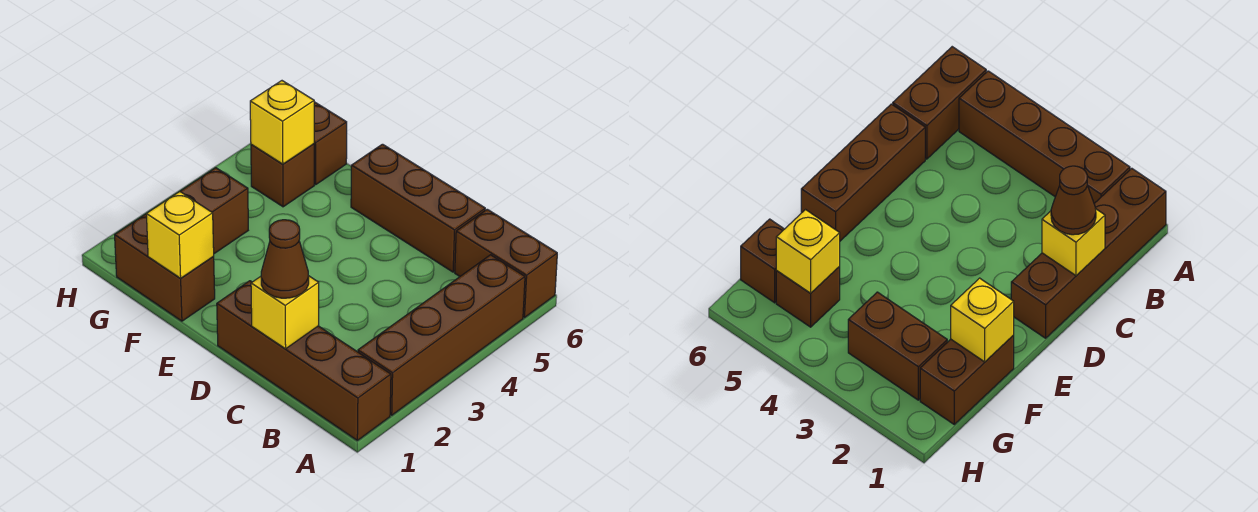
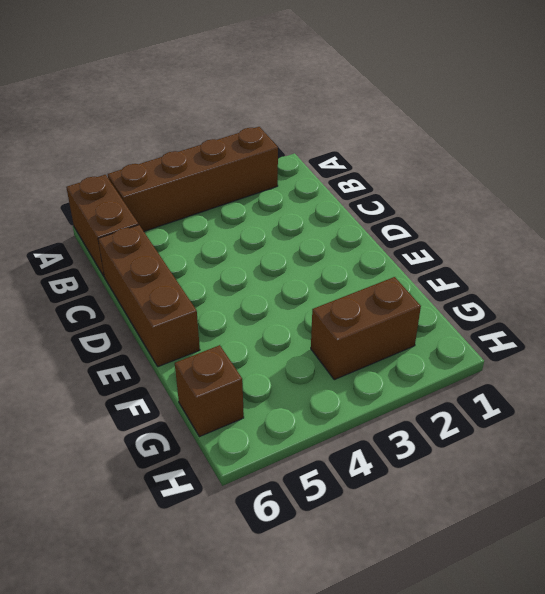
none -> brown brick A1:D1 level 1
none -> brown brick F1:G1 level 1
none -> brown brick G5 level 1

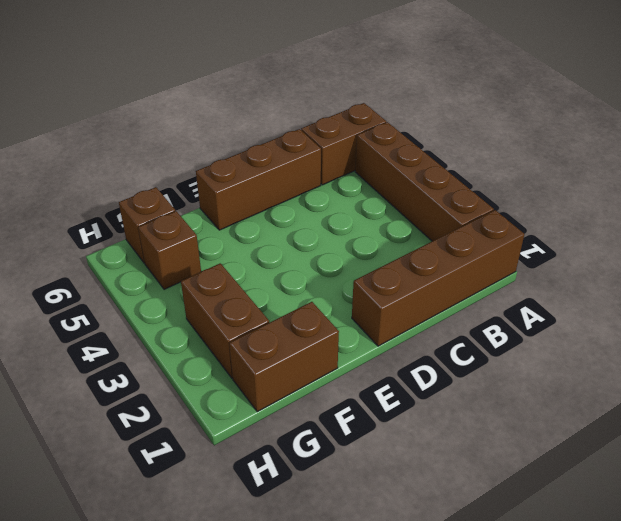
none -> yellow brick C1 level 2
none -> yellow brick F1 level 2
none -> yellow brick G5 level 2

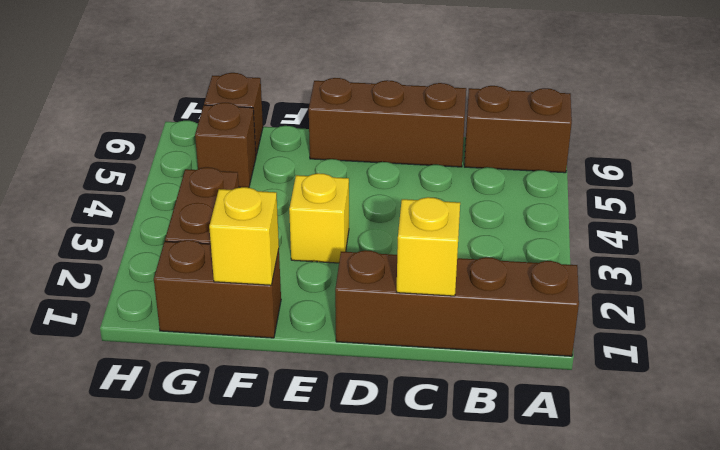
yellow brick E3 level 1 -> yellow brick G5 level 2
none -> brown brick A2:A5 level 1
none -> brown cone C1 level 3

